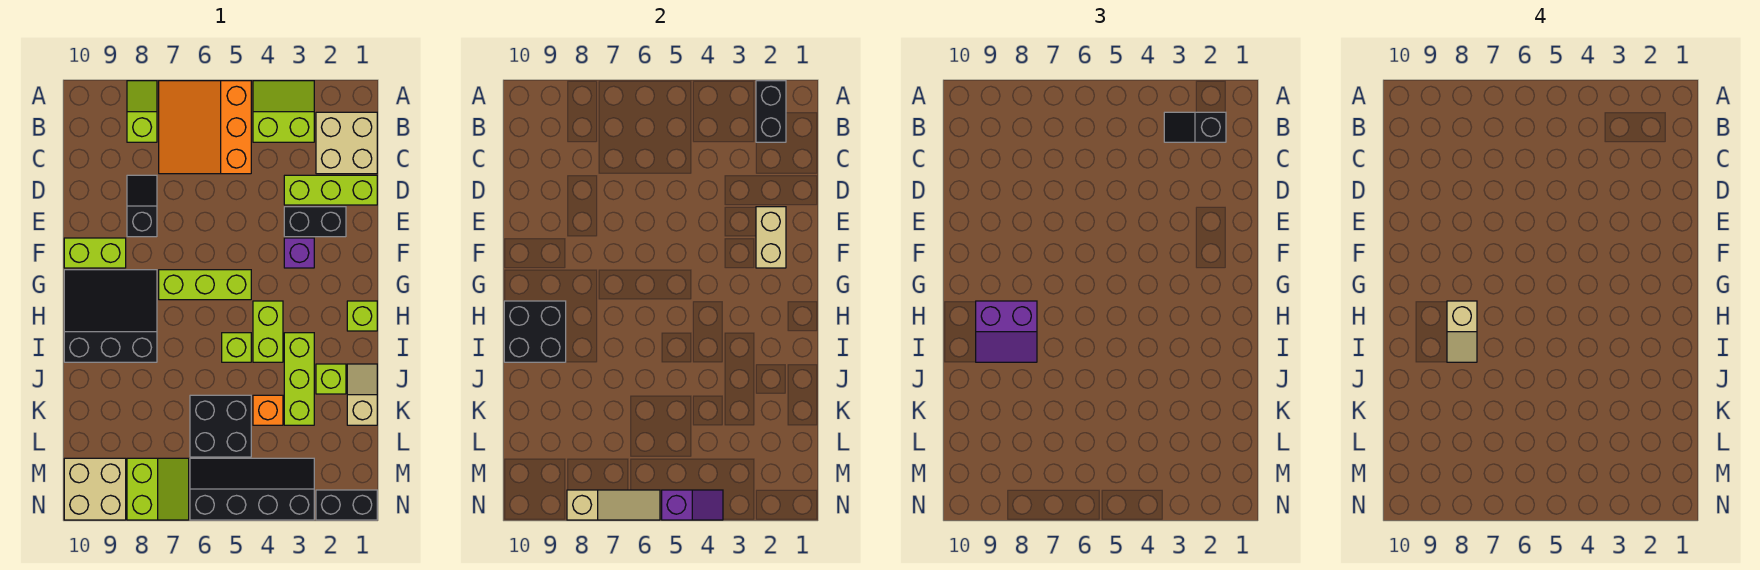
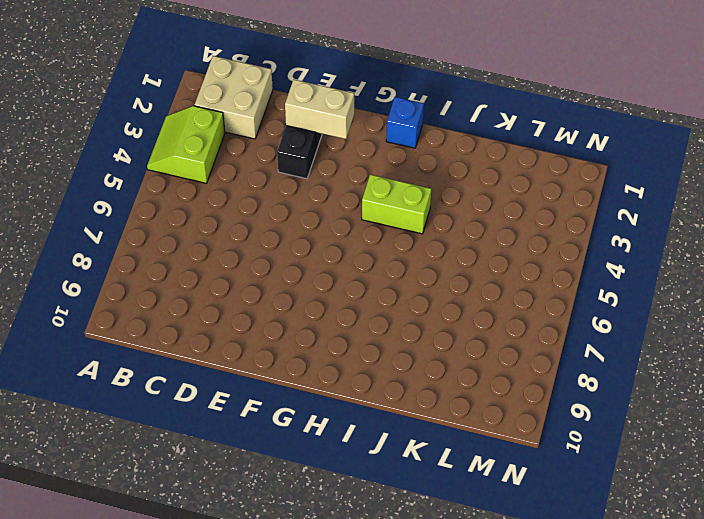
blue brick H1 level 1 -> lime brick H1 level 1
none -> orange slope A5:C7 level 1 top 5
none -> lime slope A8:B8 level 1 top B
none -> lime brick D1:D3 level 1
none -> black slope D8:E8 level 1 top E

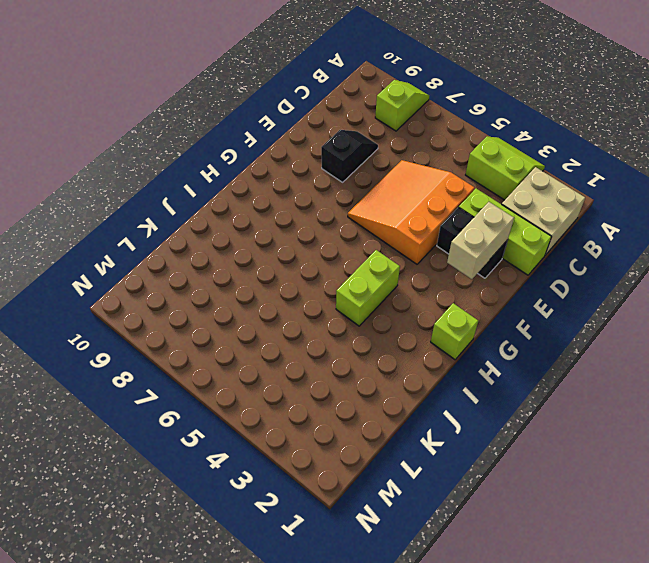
orange slope D4:F6 level 1 top 4 -> orange slope A5:C7 level 1 top 5
none -> purple brick F3 level 1
none -> lime brick F9:F10 level 1
none -> lime brick G5:G7 level 1
none -> black slope G8:I10 level 1 top I

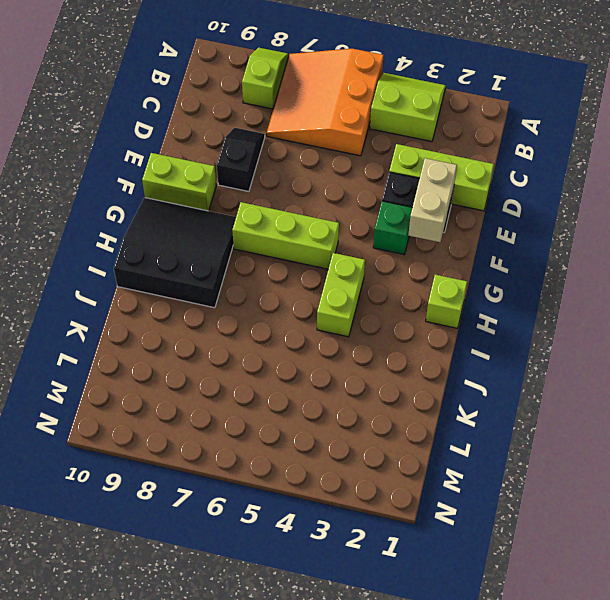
green brick F3 level 1 -> purple brick F3 level 1
none -> tan brick B1:C2 level 1
none -> lime brick I3:K3 level 1
none -> lime brick I5 level 1
none -> tan slope J1:K1 level 1 top K

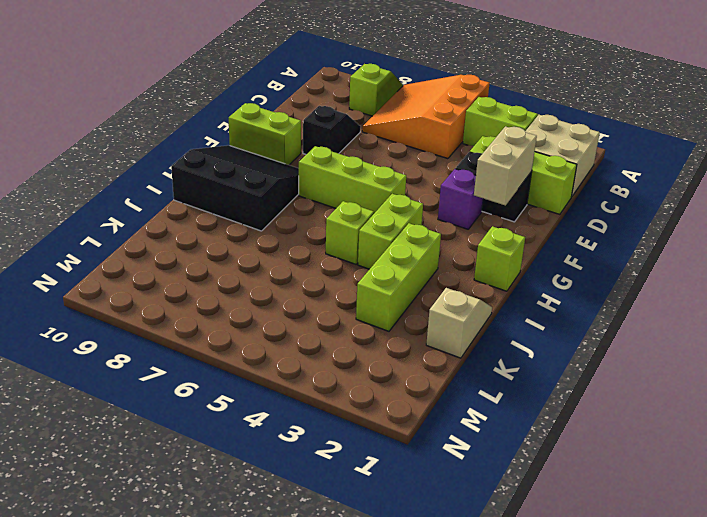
none -> lime brick J2 level 1
none -> orange brick K4 level 1
none -> black brick K5:L6 level 1
none -> black slope M3:N6 level 1 top N

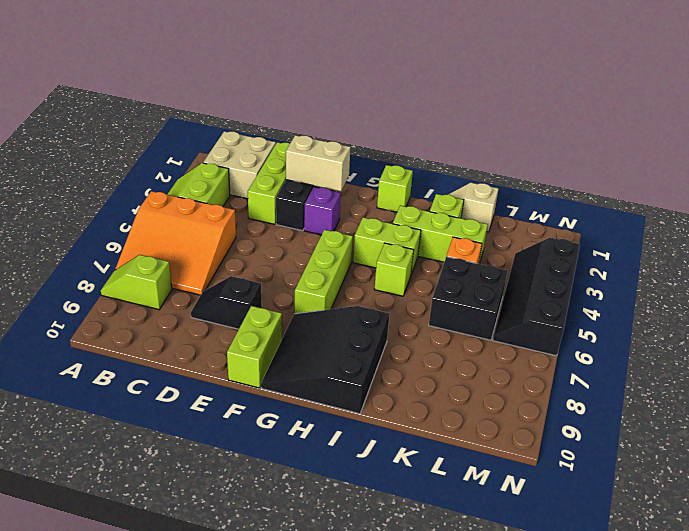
none -> lime slope M7:N8 level 1 top 8
none -> tan brick M9:N10 level 1
none -> black brick N1:N2 level 1
none -> black brick A2:B2 level 2

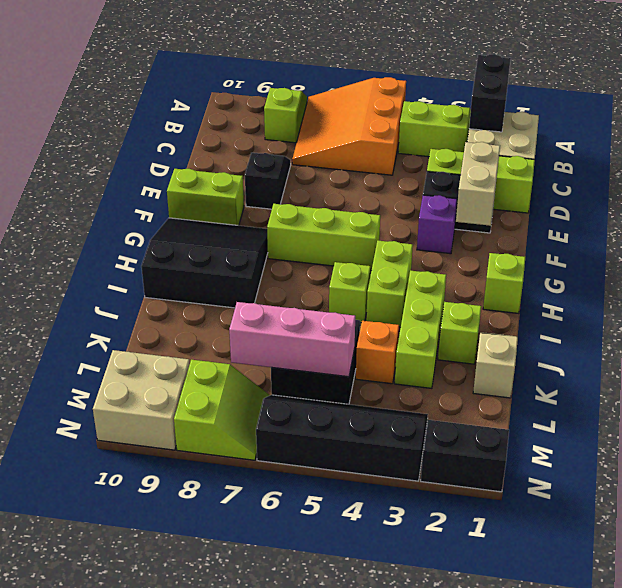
pink brick L5:L7 level 2 -> none
none -> black brick H9:I10 level 2
none -> purple slope N4:N5 level 2 top 5
none -> tan slope N6:N8 level 2 top 8
none -> black slope B2:B3 level 3 top 2

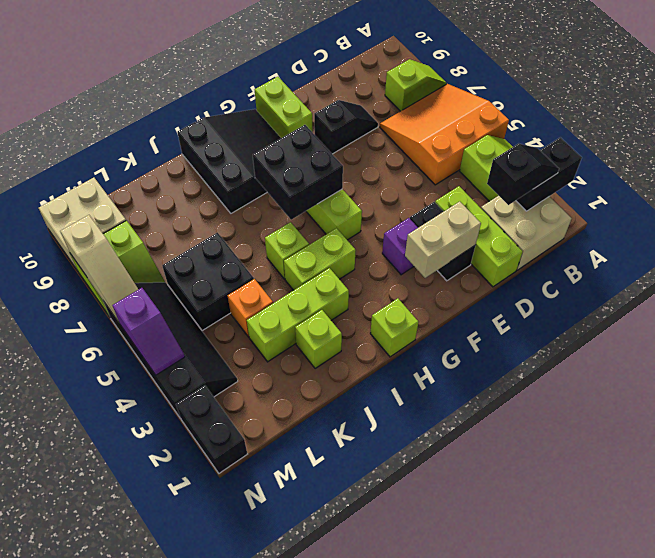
black slope B2:C2 level 3 top C -> black slope B2:B3 level 3 top 2
black brick G6:H7 level 2 -> black brick H9:I10 level 2
none -> tan slope J1:K1 level 1 top K
none -> purple slope H8:I9 level 3 top H
none -> tan slope H8:I8 level 4 top H

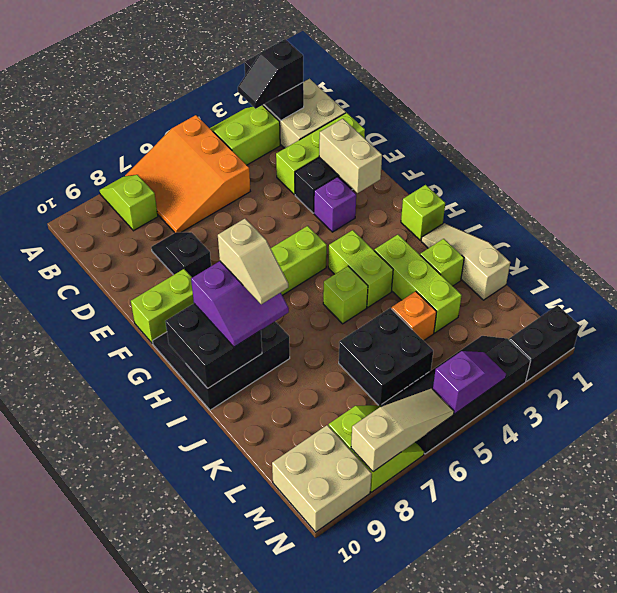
tan slope I1:K1 level 1 top K -> tan slope J1:K1 level 1 top K

